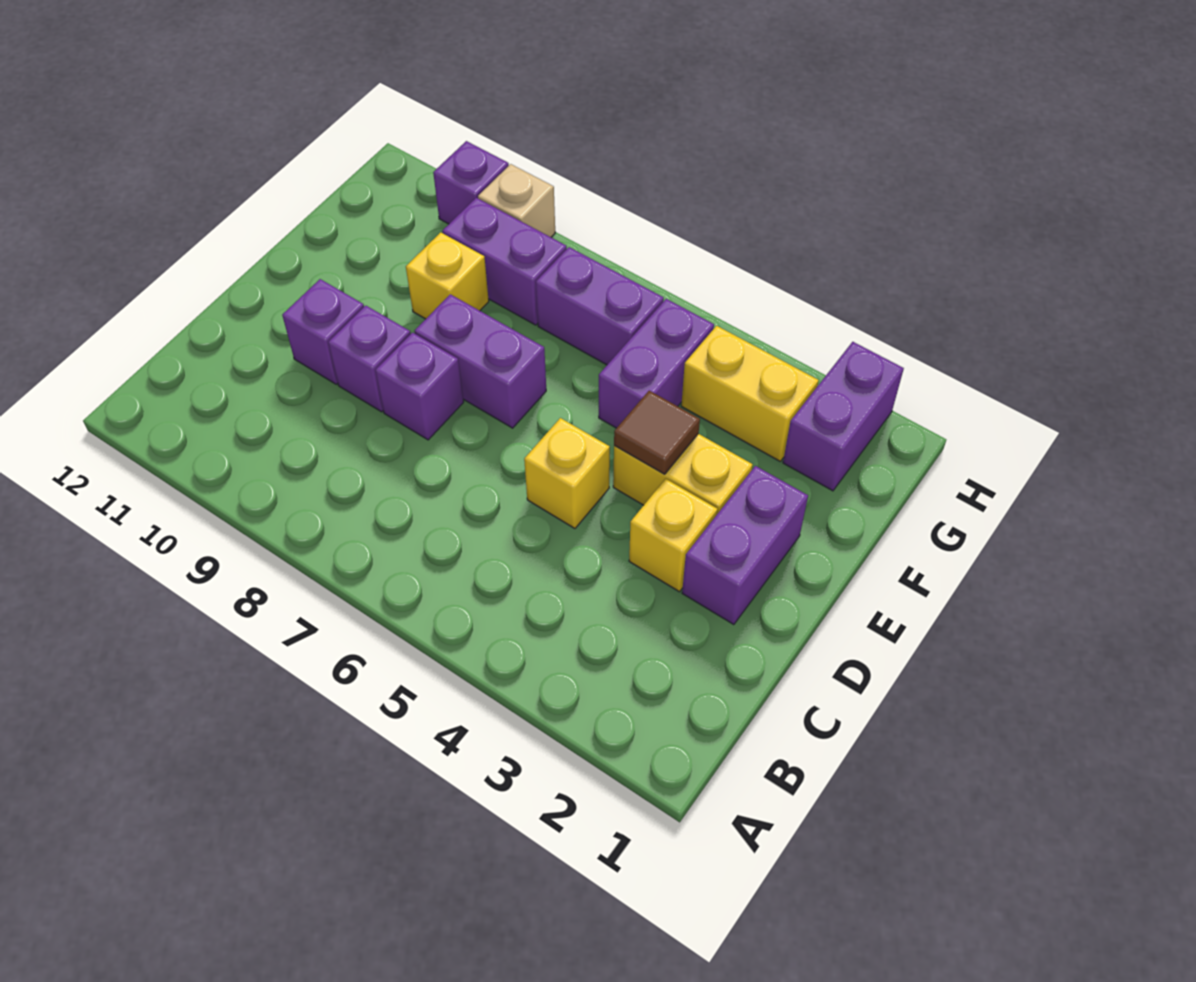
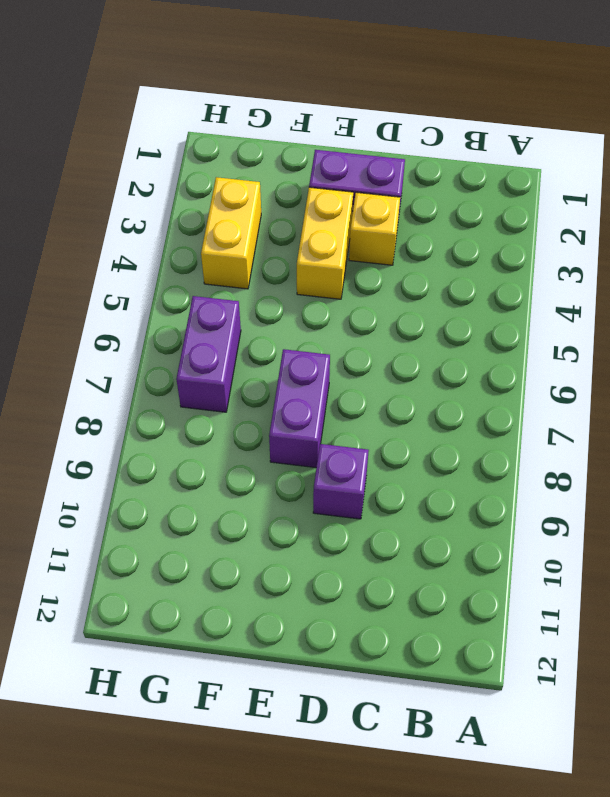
none -> yellow brick D5 level 1
none -> purple brick D8 level 1
none -> purple brick D10 level 1

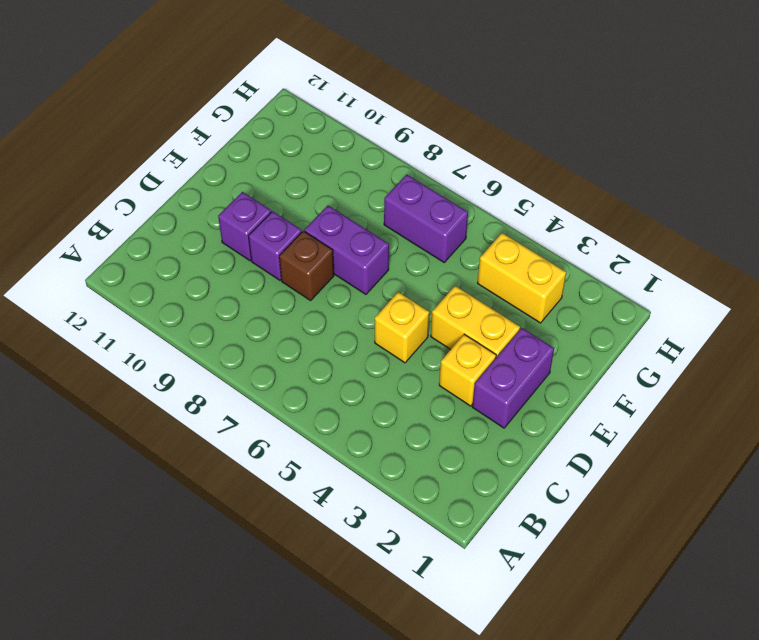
brown brick D8 level 1 -> purple brick D8 level 1
none -> purple brick F5:G5 level 1
none -> yellow brick F9 level 1
none -> purple brick G2:H2 level 1

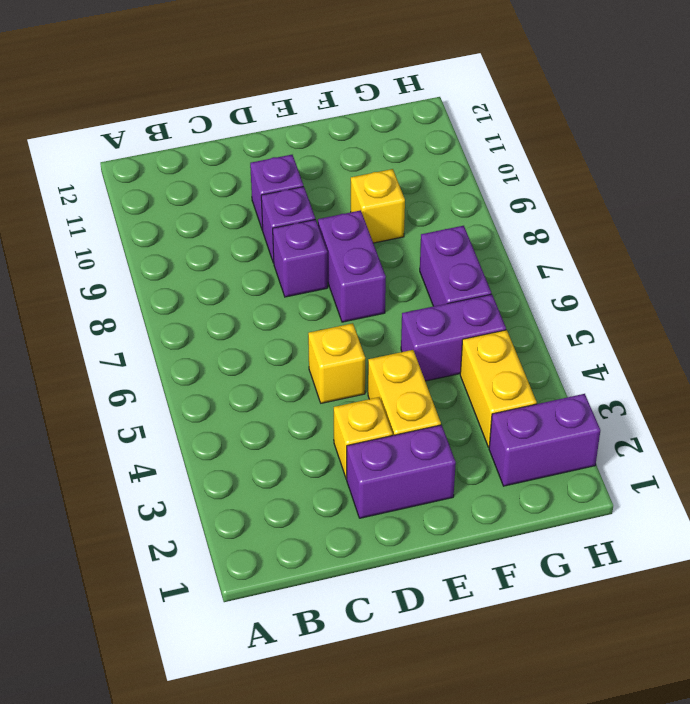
none -> purple brick G8:G9 level 1
none -> tan brick H9 level 1
none -> purple brick H10 level 1

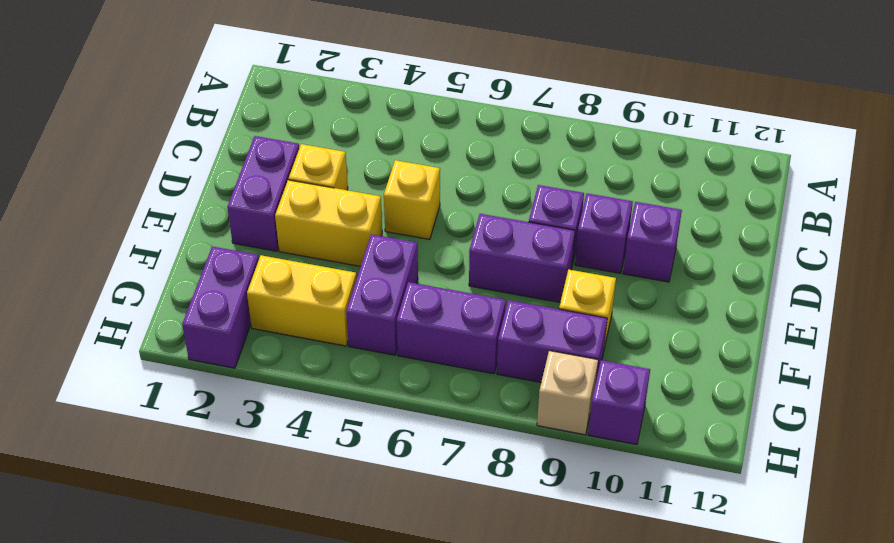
none -> brown tile E4 level 2

